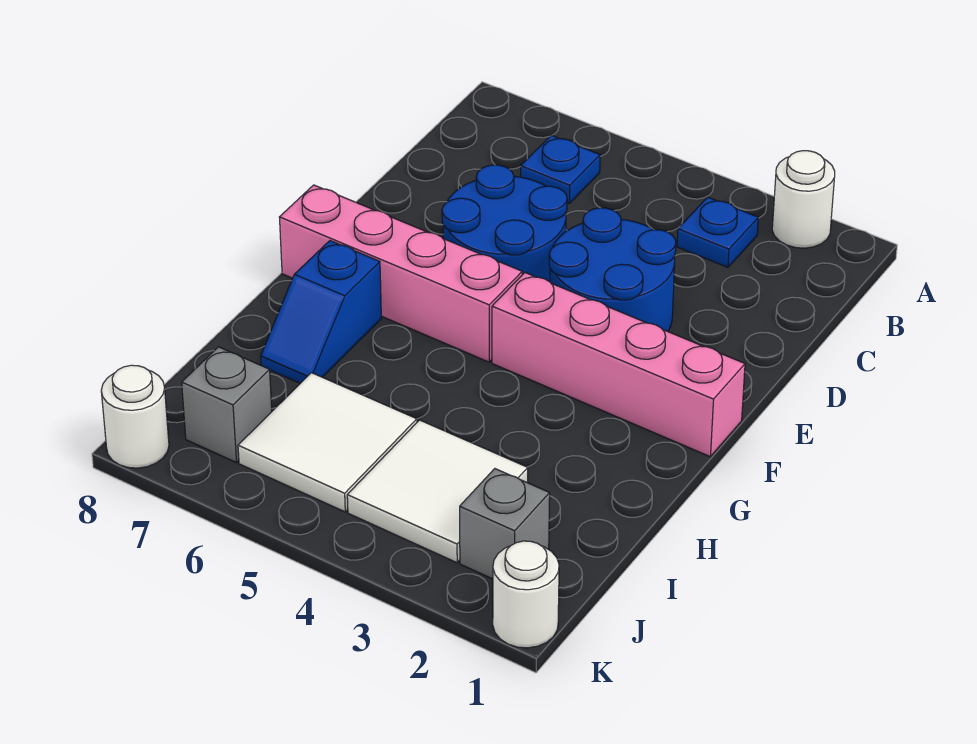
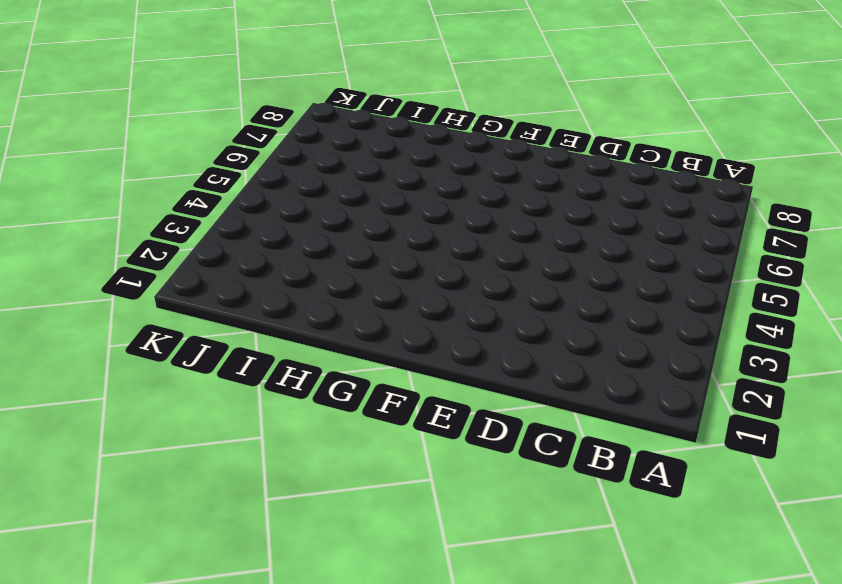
none -> white round brick A2 level 1
none -> blue plate B3 level 1
none -> blue plate B6 level 1

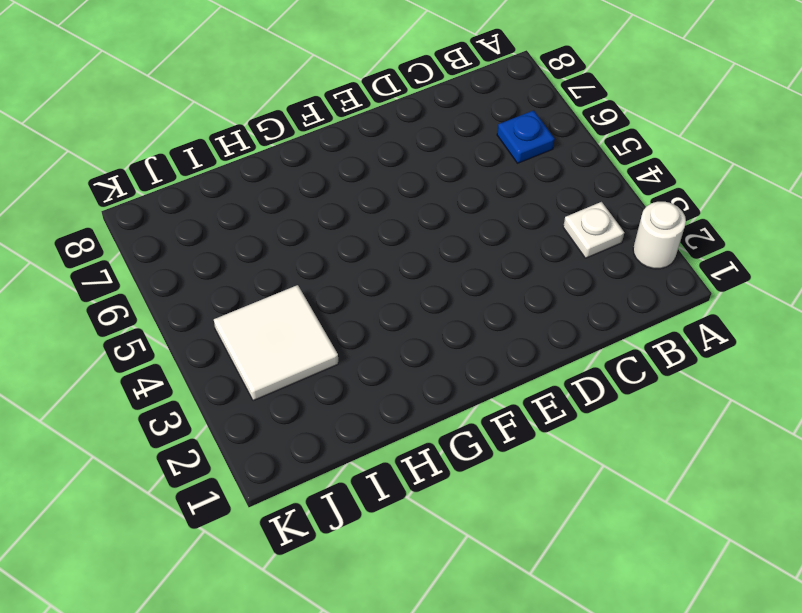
white plate B3 level 1 -> blue plate B3 level 1
none -> blue round brick D3:E4 level 1
none -> blue round brick D5:E6 level 1
none -> pink brick F1:F4 level 1

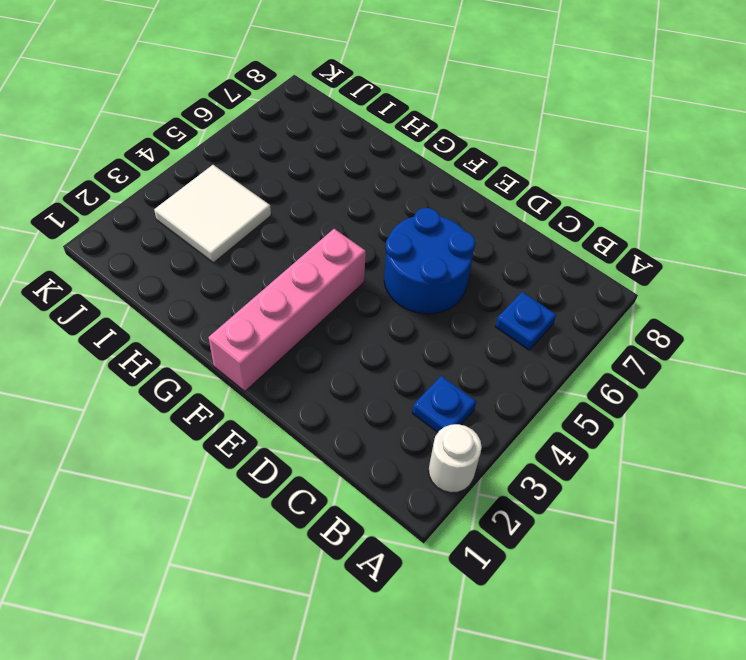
none -> blue round brick D3:E4 level 1
none -> pink brick F5:F8 level 1
none -> blue slope G7:H7 level 1 top G

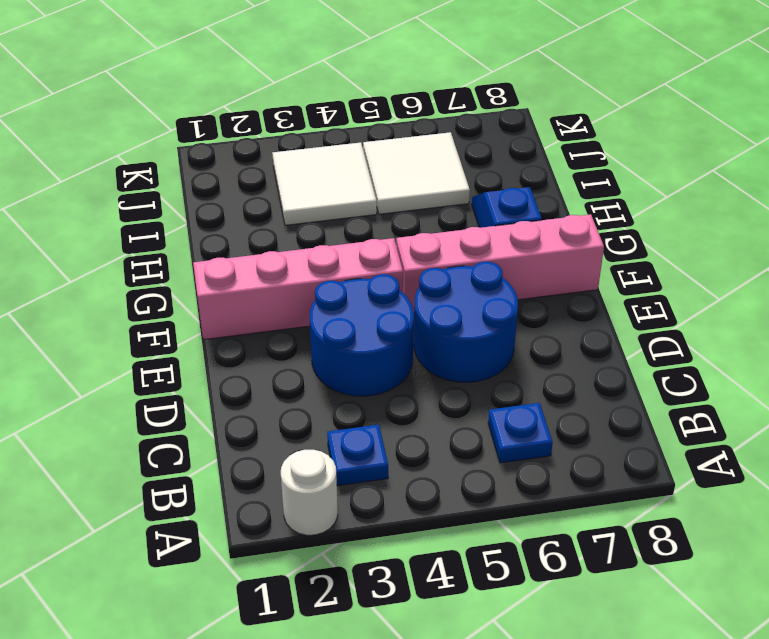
none -> grey brick J2 level 1
none -> grey brick J7 level 1
none -> white round brick K1 level 1

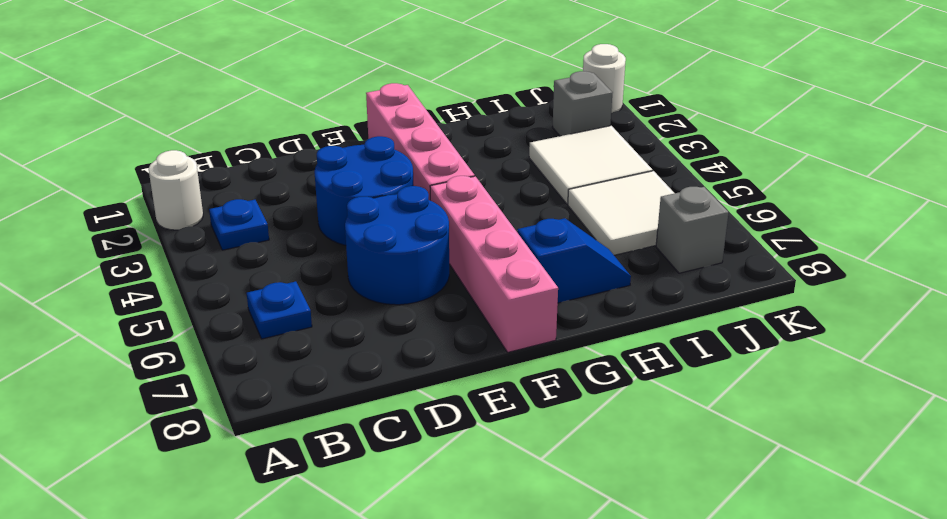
none -> white round brick K8 level 1

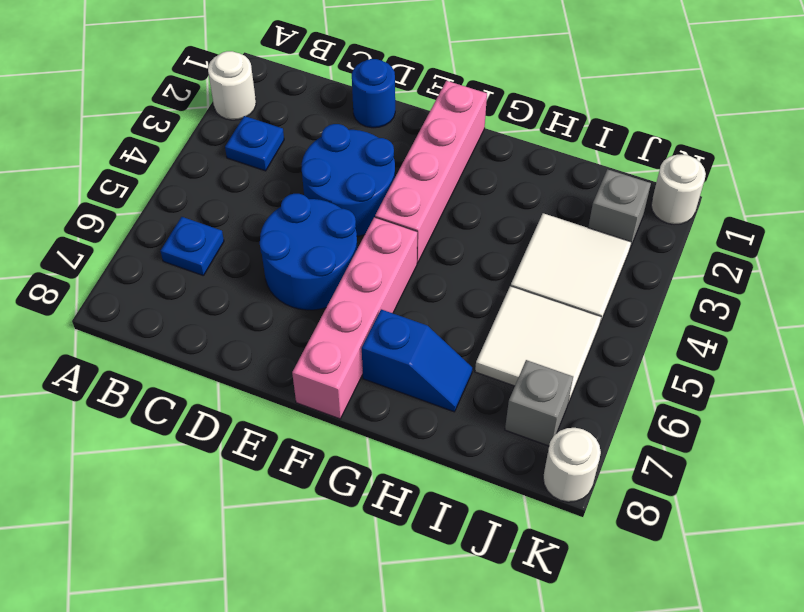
blue round brick D1 level 1 -> none

